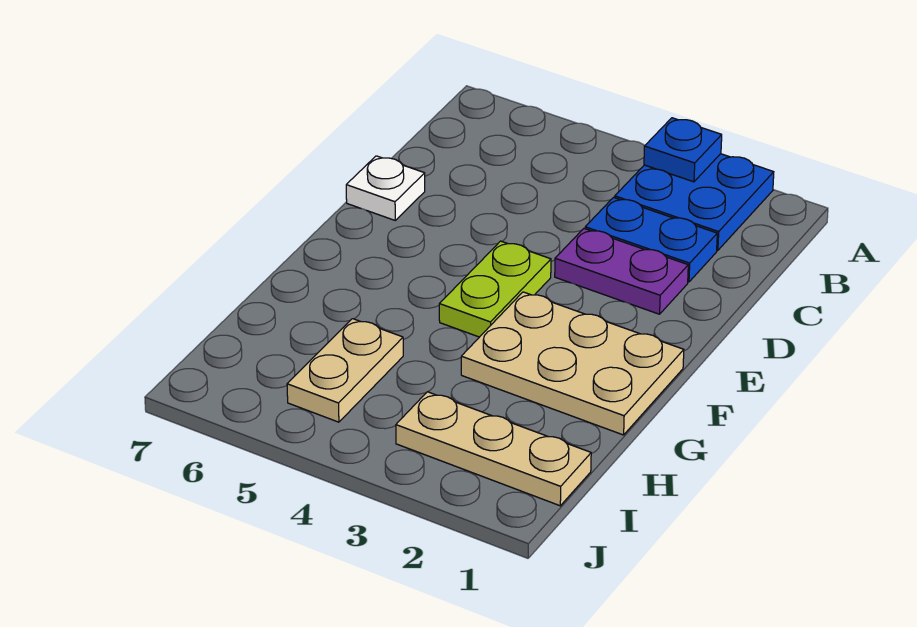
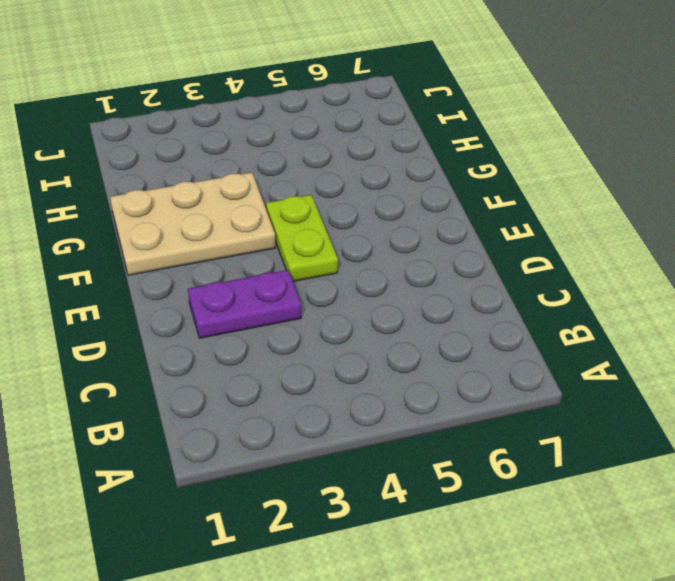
none -> blue plate A2:B3 level 1
none -> blue plate C2:C3 level 1

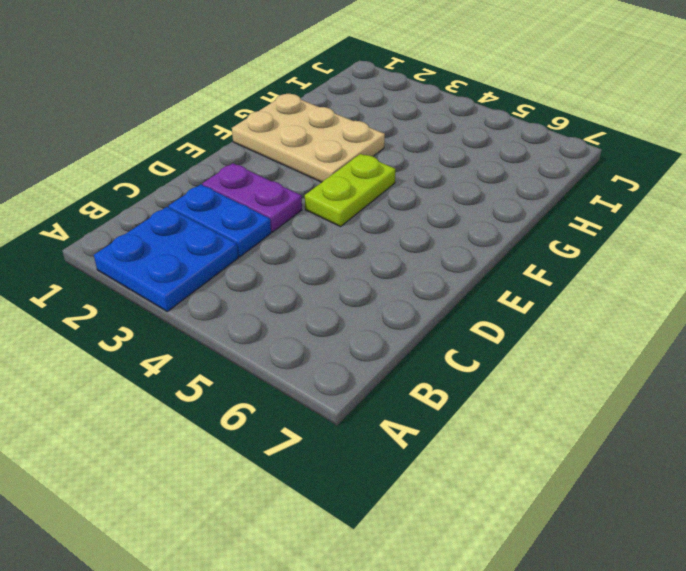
none -> white plate D7 level 1
none -> tan plate H5:I5 level 1

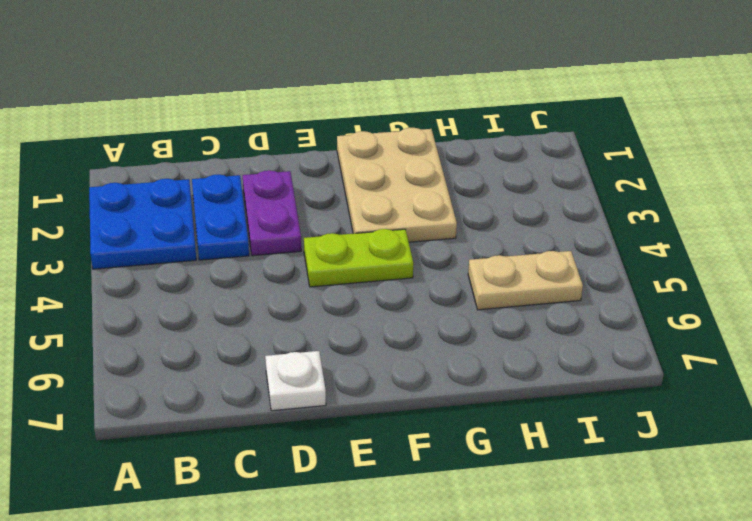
none -> tan plate I1:I3 level 1
none -> blue plate A3 level 2

